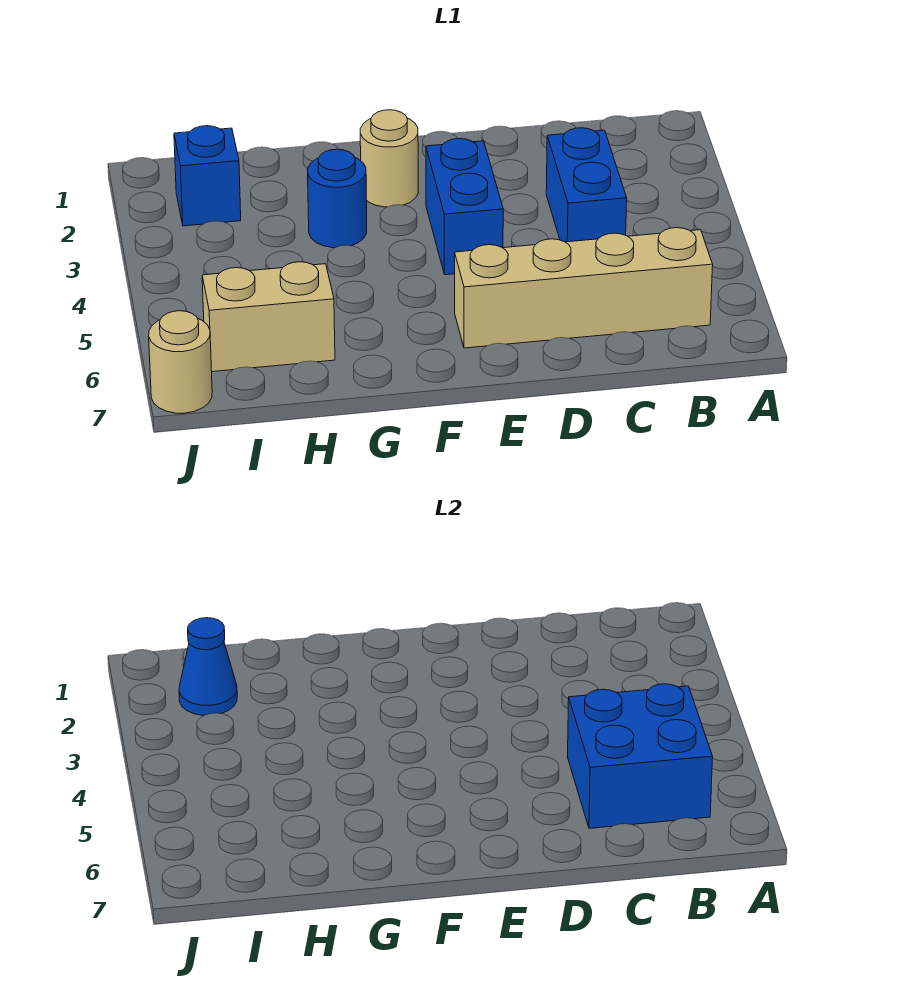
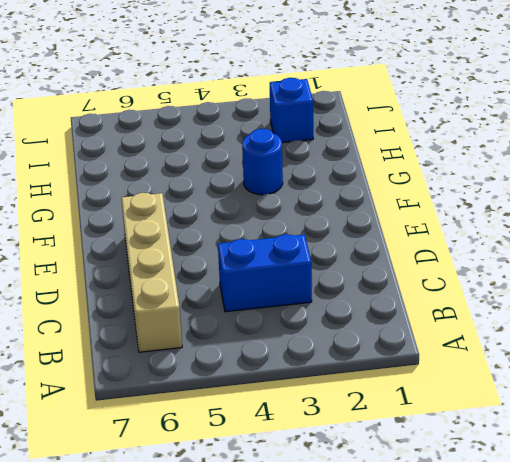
none -> blue brick E3:E4 level 1
none -> tan round brick F2 level 1

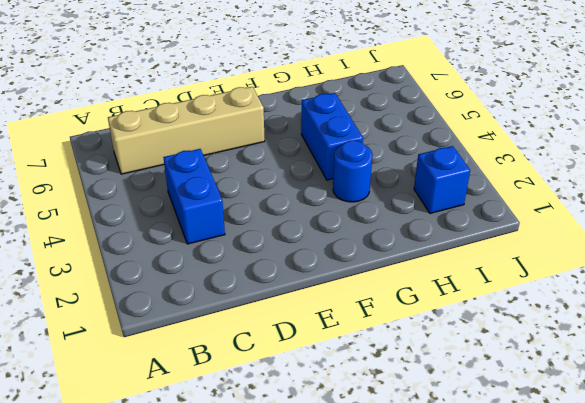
blue brick G4:G5 level 1 -> blue brick E3:E4 level 1
none -> tan round brick F2 level 1
none -> tan brick H6:I6 level 1

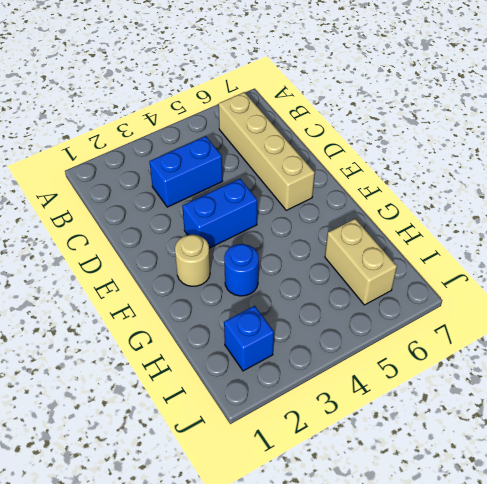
none -> tan round brick J7 level 1
none -> blue brick B5:C6 level 2

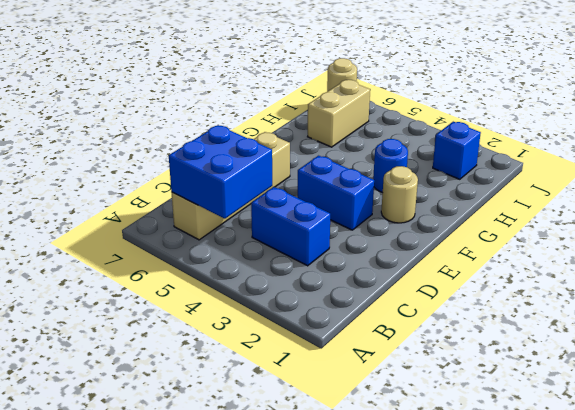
none -> blue cone I2 level 2

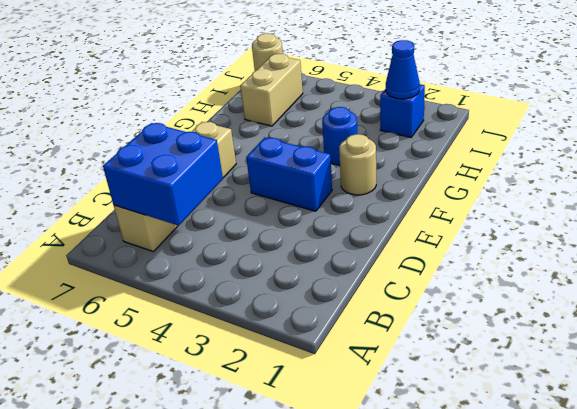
none -> blue brick C3:C4 level 1

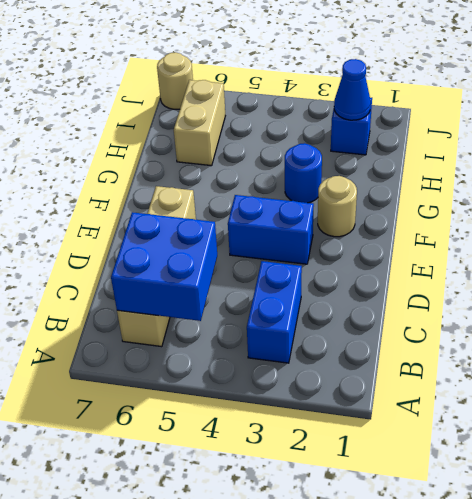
blue brick B3:C3 level 1 -> blue brick C3:C4 level 1

